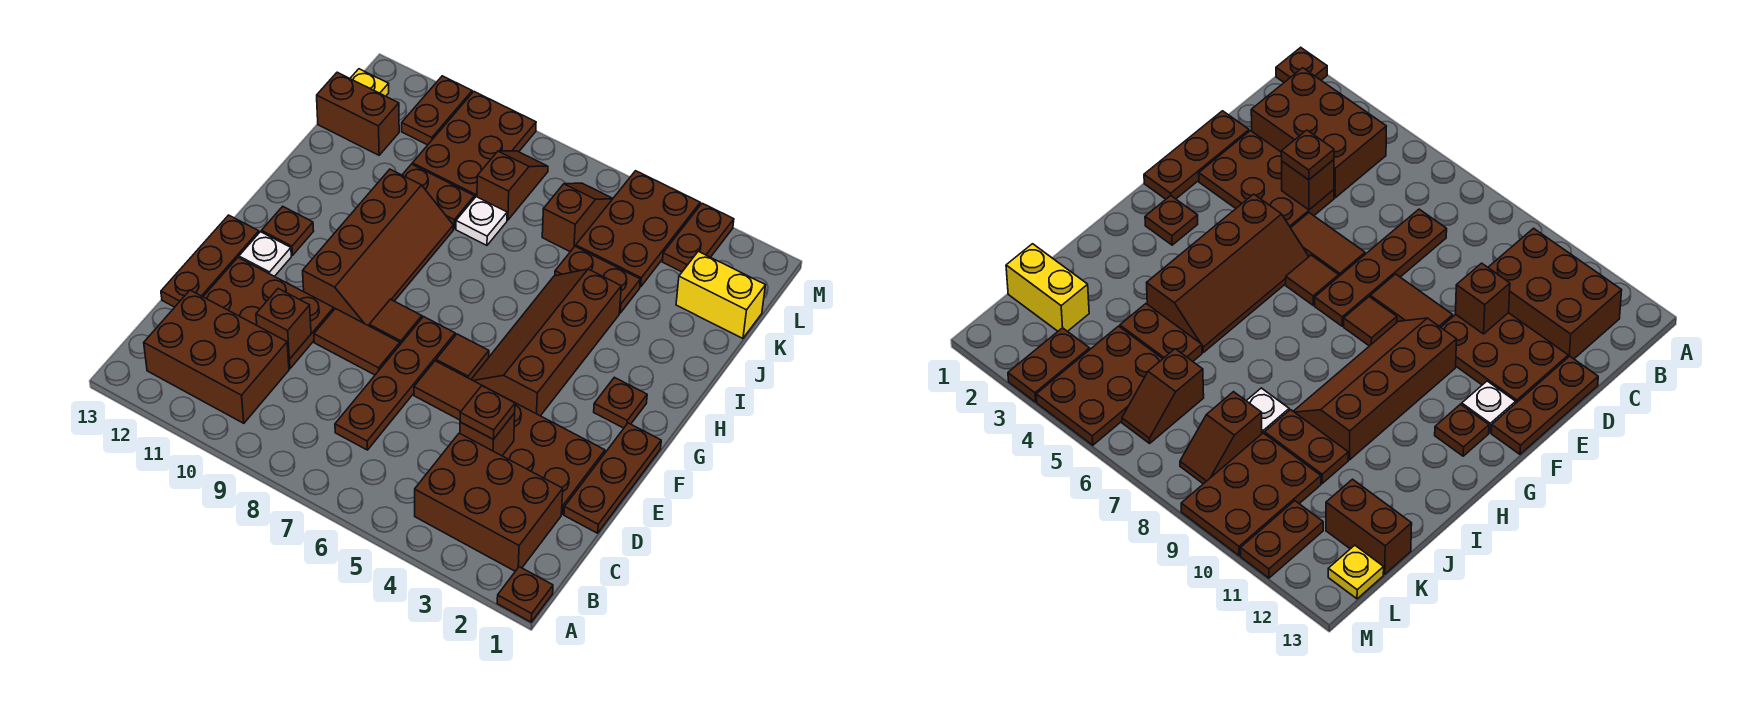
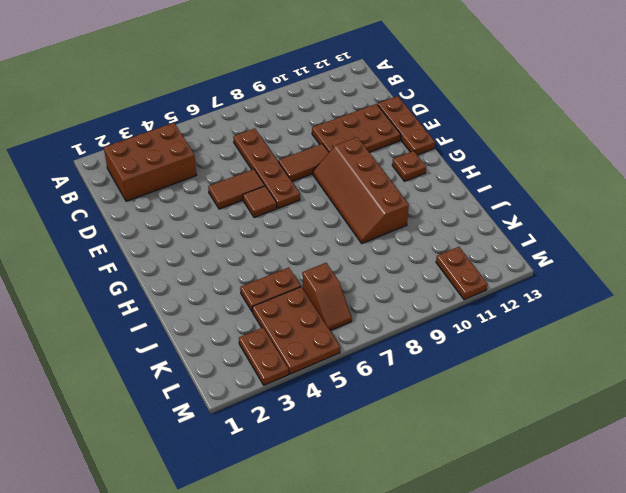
none -> brown plate A1 level 1
none -> brown brick B10:C12 level 1
none -> brown plate D1:F1 level 1
none -> brown plate D2:E4 level 1

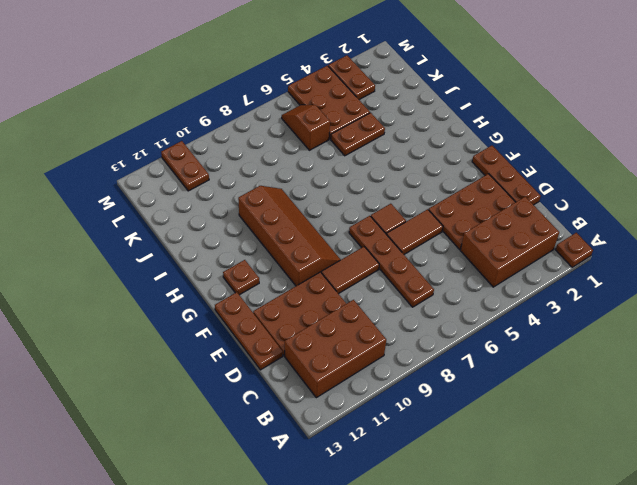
none -> brown slope F4:I5 level 1 top 4
none -> brown tile F8 level 1
none -> white plate F12 level 1
none -> brown plate G2 level 1

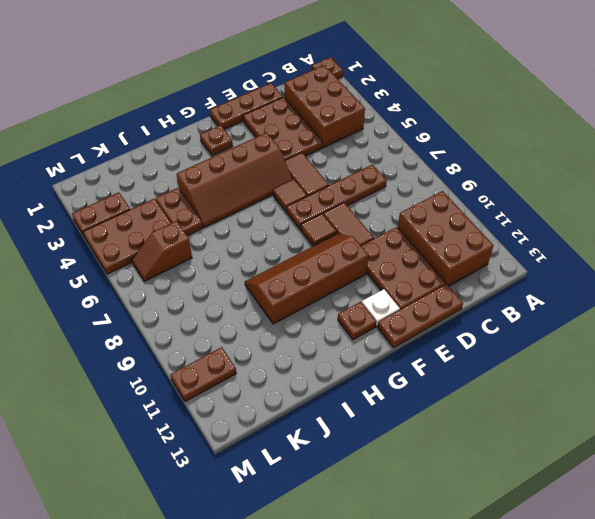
none -> white plate J8 level 1
none -> brown plate J9:J10 level 1
none -> yellow brick K1:K2 level 1
none -> brown slope K8:L8 level 1 top K

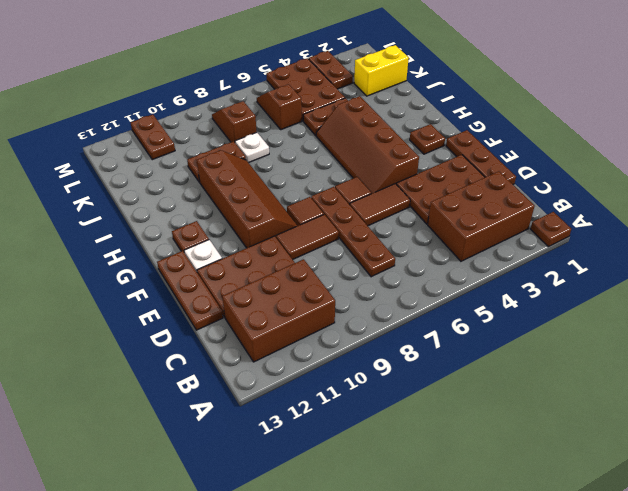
none -> brown plate K9:M10 level 1
none -> brown brick K12:K13 level 1
none -> yellow plate L13 level 1
none -> brown brick D4 level 2

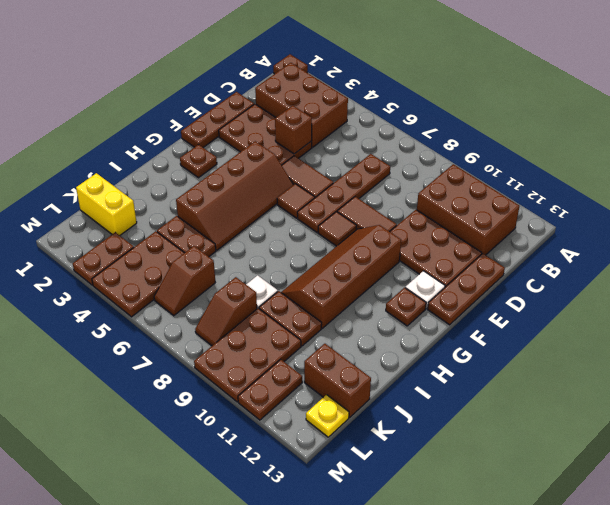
none -> brown brick D10 level 2
none -> brown plate D4 level 3

